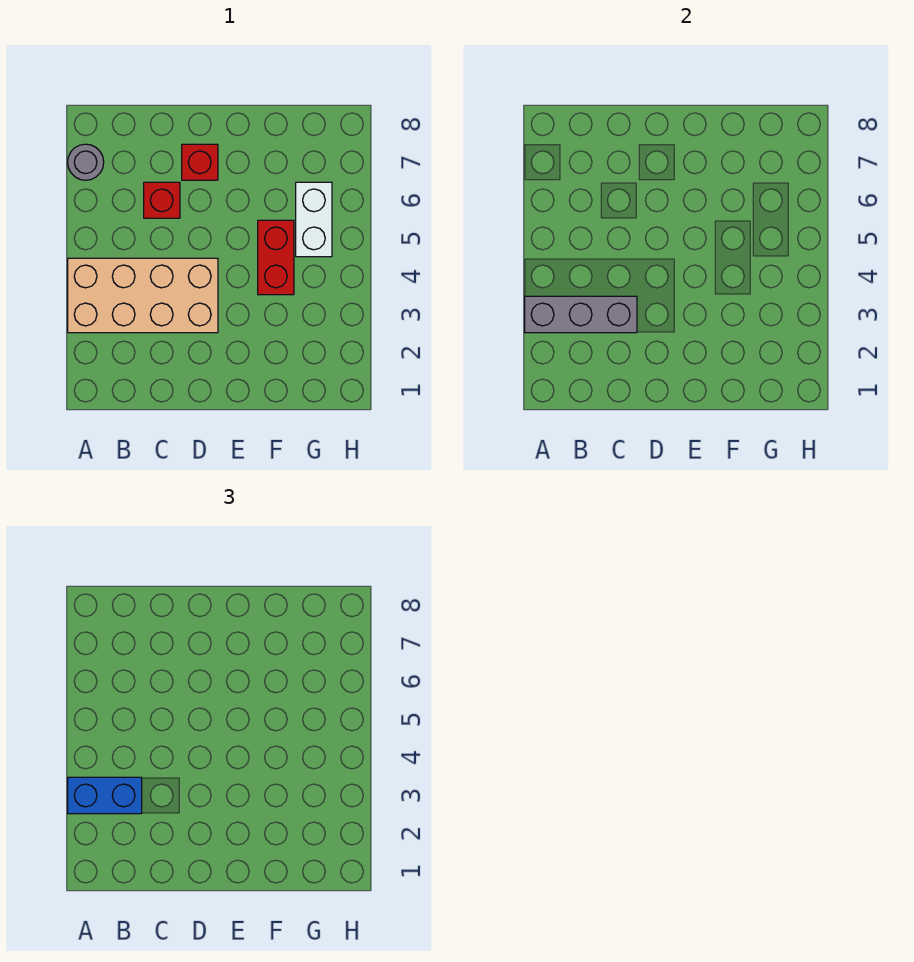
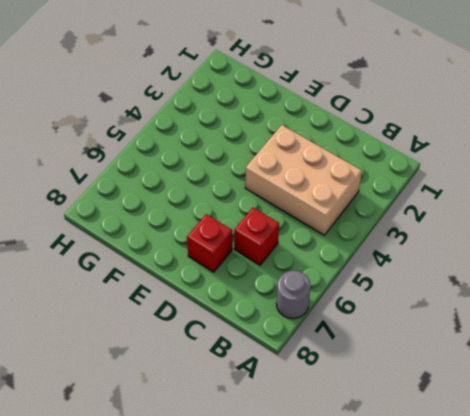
tan brick B3:D4 level 1 -> tan brick A3:D4 level 1
none -> red brick F4:F5 level 1
none -> white brick G5:G6 level 1

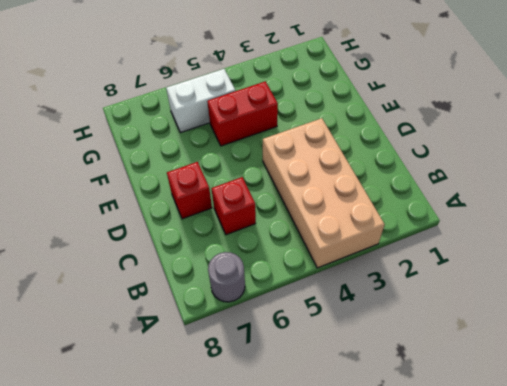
none -> grey brick A3:C3 level 2
none -> blue brick A3:B3 level 3

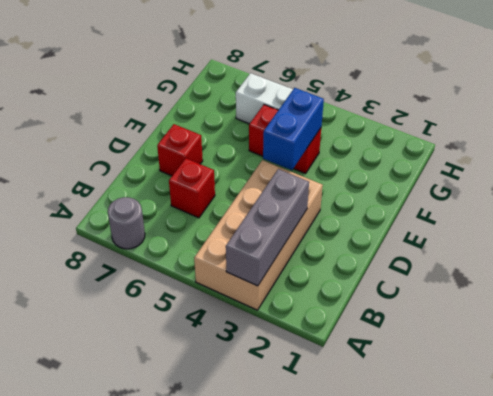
blue brick E4:F4 level 2 -> blue brick A3:B3 level 3

